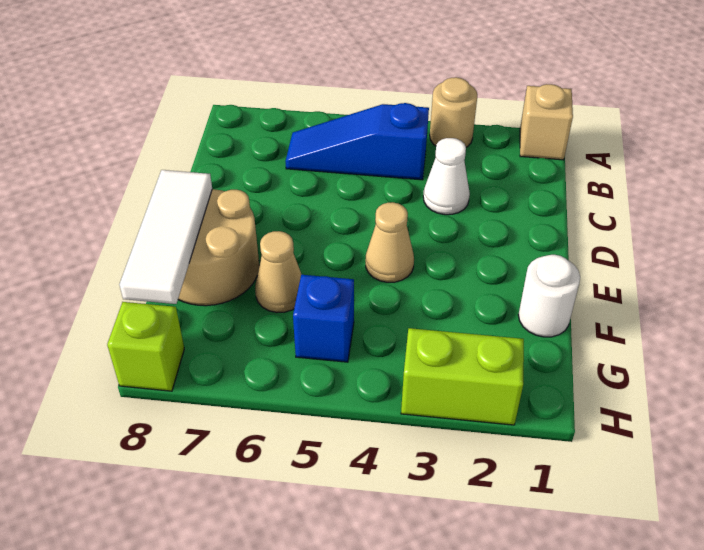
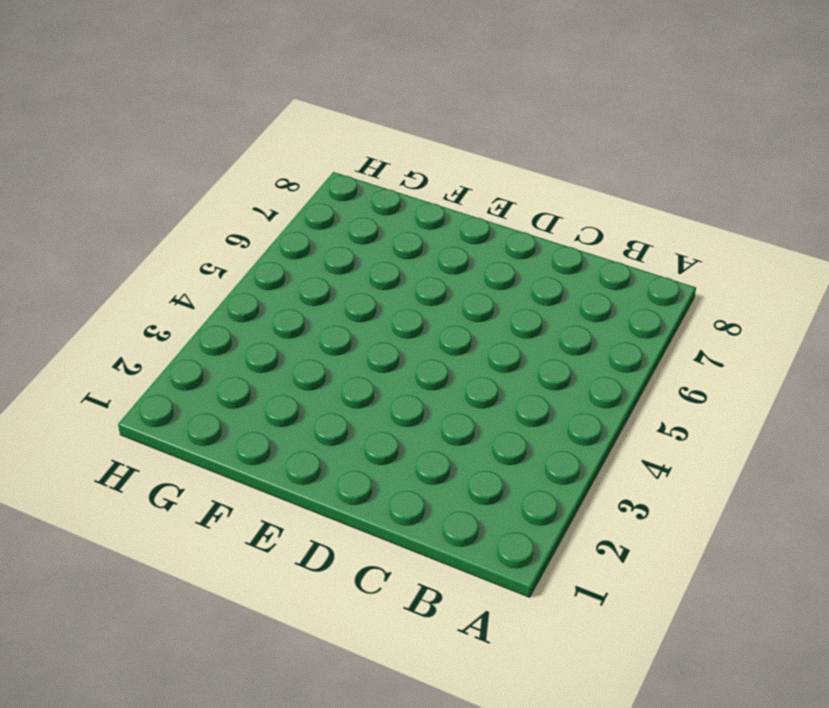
none -> tan brick A1 level 1
none -> tan round brick A3 level 1
none -> blue slope B4:B6 level 1 top 4

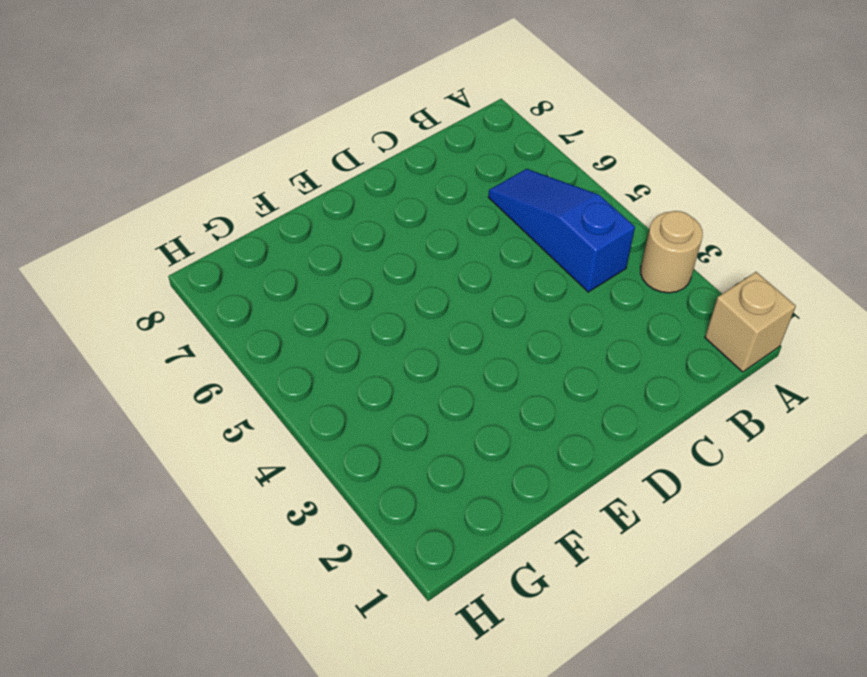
none -> white cone C3 level 1
none -> tan cone E4 level 1
none -> tan round brick E7:F8 level 1

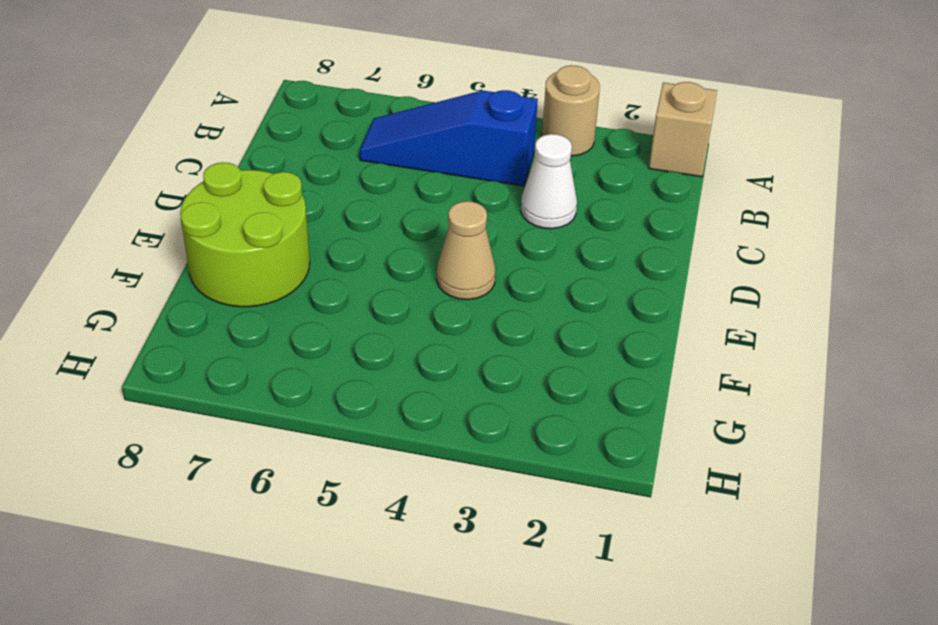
lime round brick E7:F8 level 1 -> tan round brick E7:F8 level 1
none -> white round brick F1 level 1
none -> tan cone F6 level 1
none -> blue brick G5 level 1

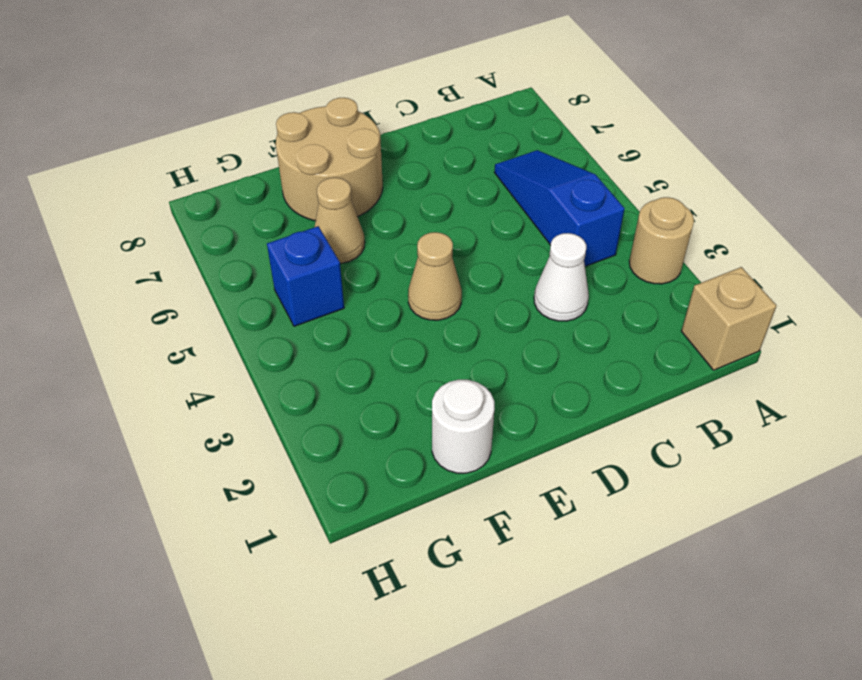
none -> lime brick H2:H3 level 1
none -> lime brick H8 level 1
none -> white tile E8:G8 level 2

